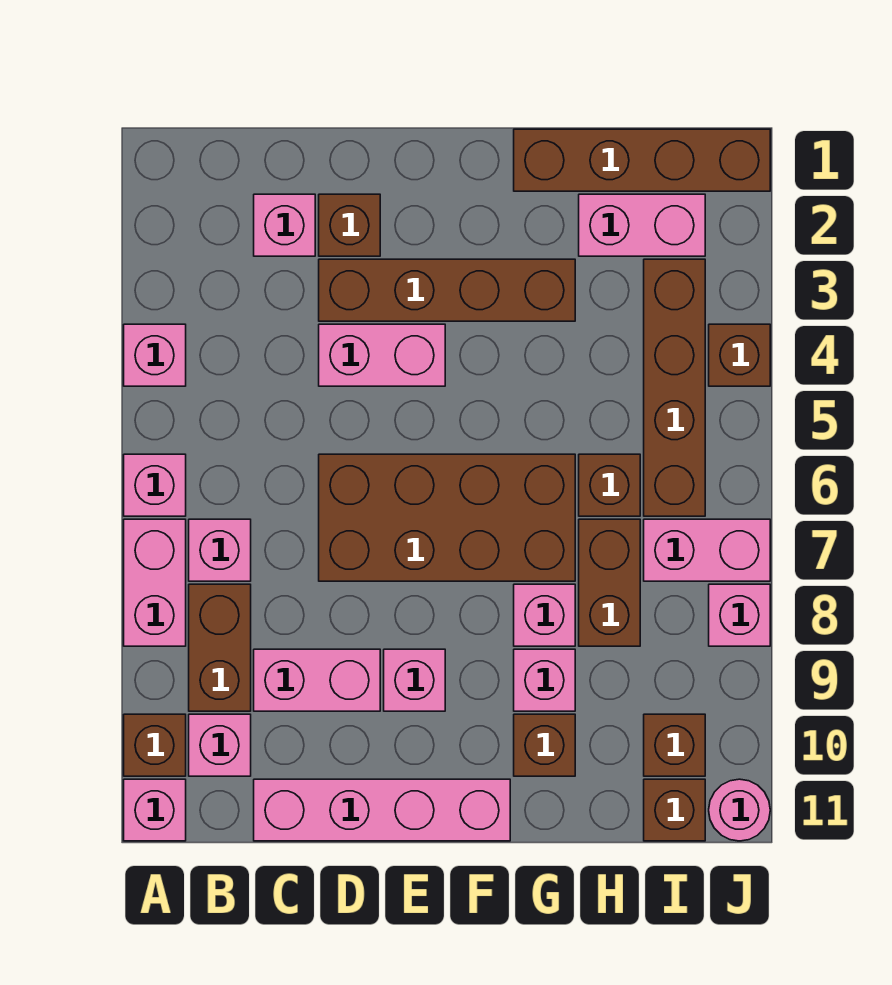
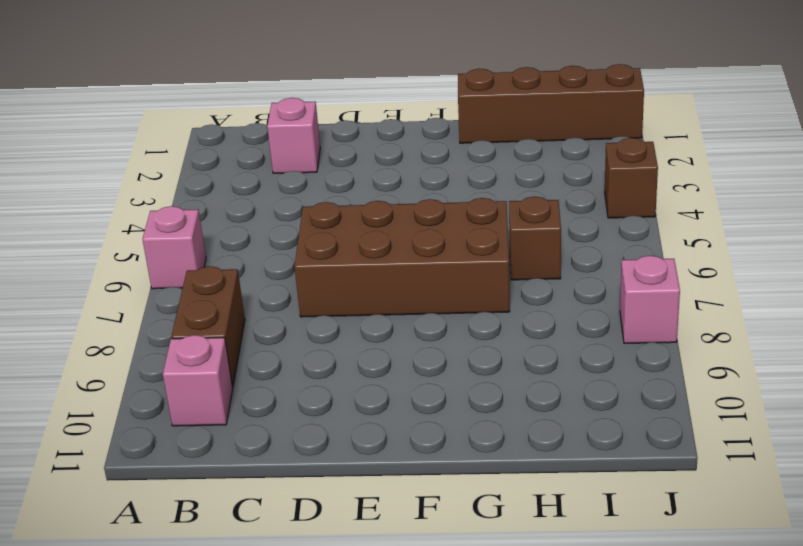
none -> pink brick A4 level 1
none -> pink brick A7:A8 level 1
none -> brown brick A10 level 1
none -> pink brick A11 level 1

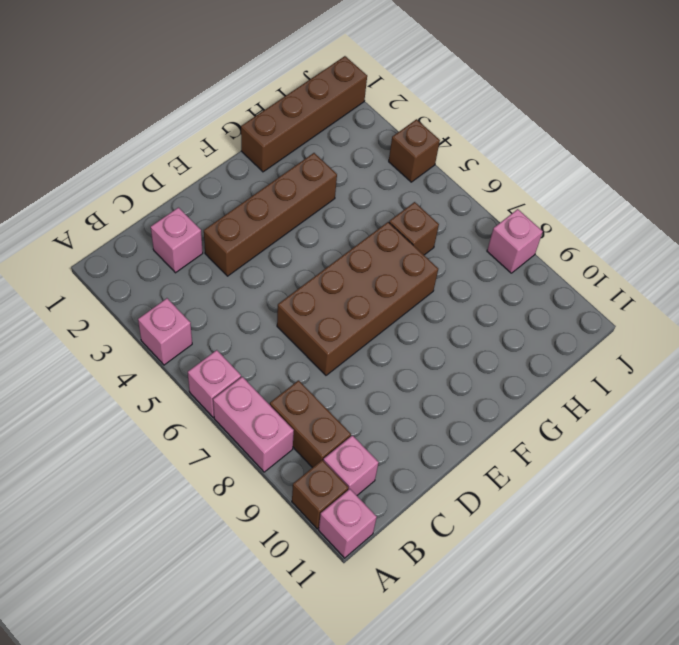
none -> pink brick B7 level 1
none -> pink brick C9:D9 level 1
none -> pink brick C11:F11 level 1
none -> brown brick D2 level 1

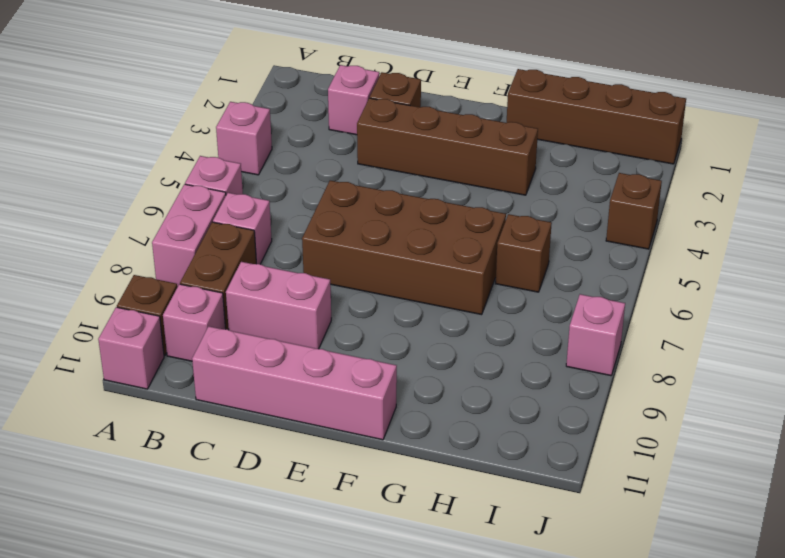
none -> pink brick D4:E4 level 1
none -> pink brick E9 level 1
none -> pink brick G8 level 1
none -> pink brick G9 level 1

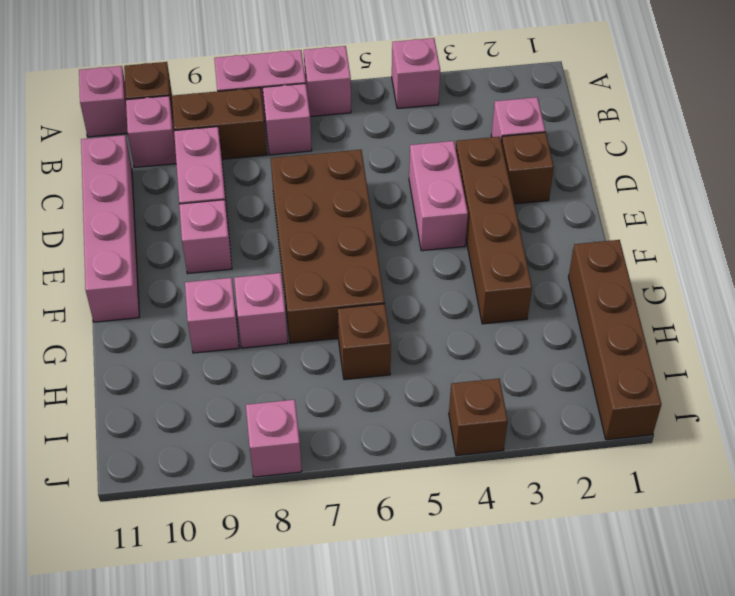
none -> brown brick G10 level 1
none -> pink brick H2:I2 level 1
none -> brown brick H7:H8 level 1
none -> brown brick I3:I6 level 1

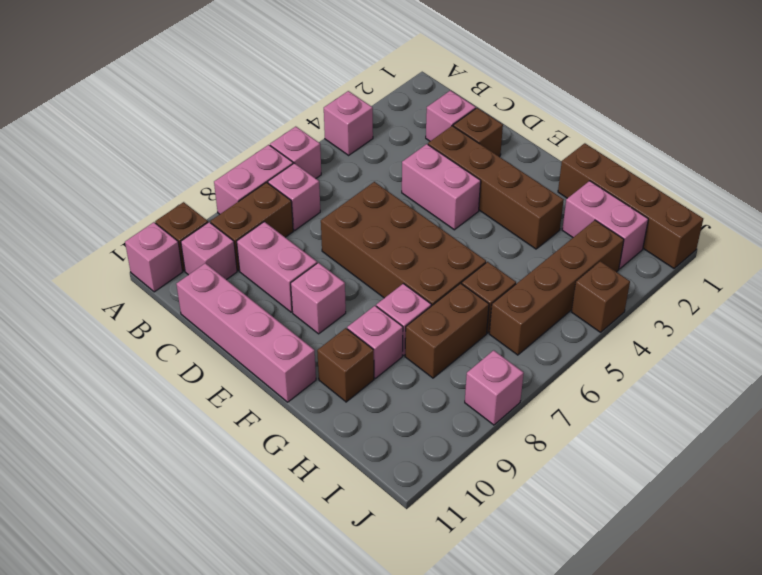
none -> pink brick I7:J7 level 1
none -> brown brick I10 level 1
none -> brown brick I11 level 1
none -> pink round brick J11 level 1

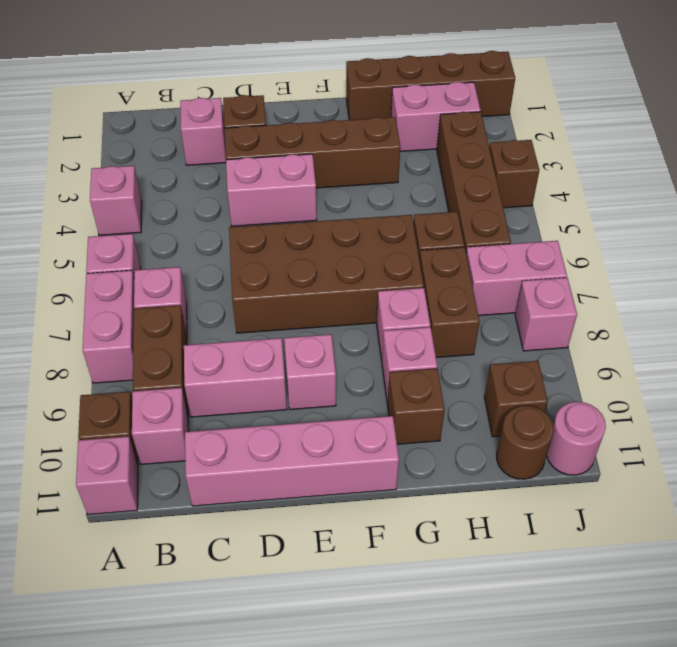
brown round brick I11 level 1 -> brown brick I11 level 1

